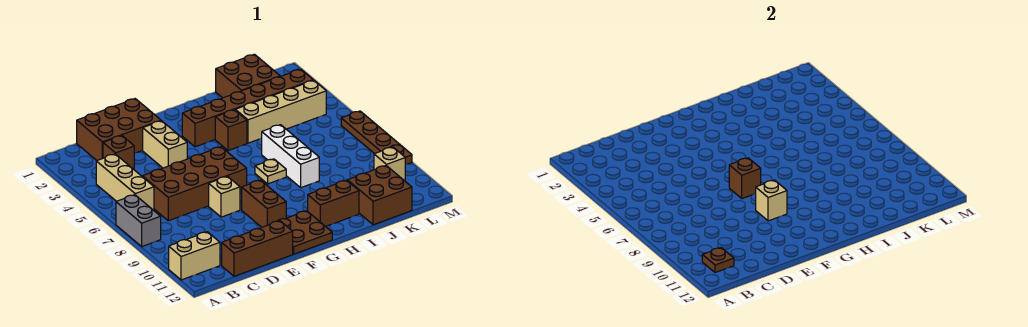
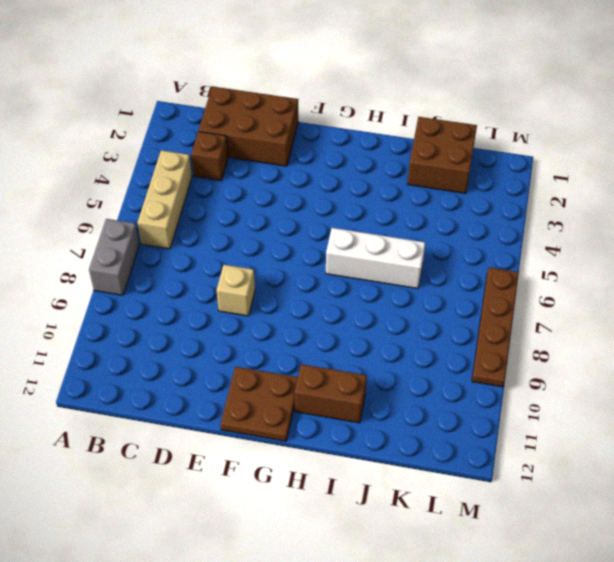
white brick H6:J6 level 1 -> white brick I6:I8 level 1
none -> tan brick A11:B11 level 1
none -> brown brick C6:F7 level 1
none -> brown brick C12:E12 level 1

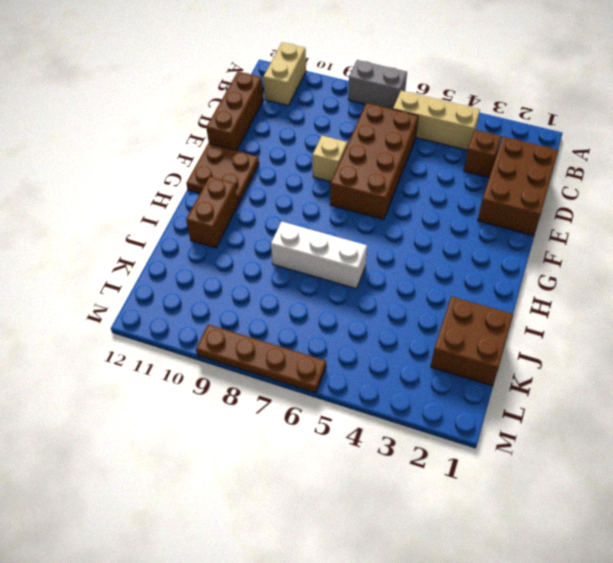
none -> tan brick E3:E4 level 1
none -> brown brick F9:F10 level 1
none -> brown brick G3:L3 level 1

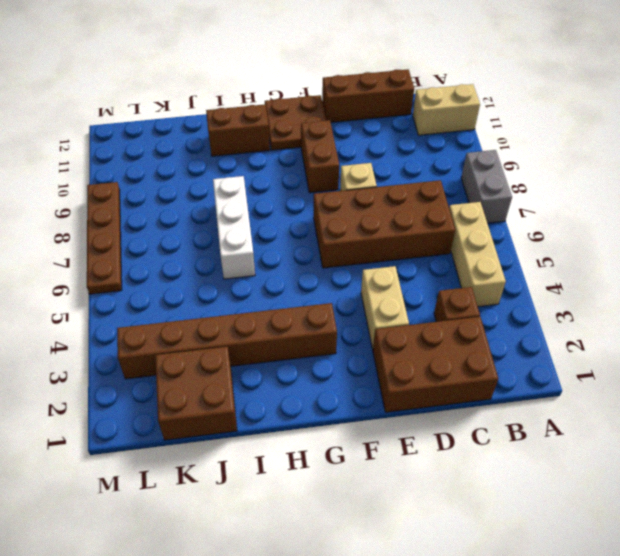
none -> brown brick H4 level 1
none -> tan plate H7 level 1
none -> tan brick I4:L4 level 1

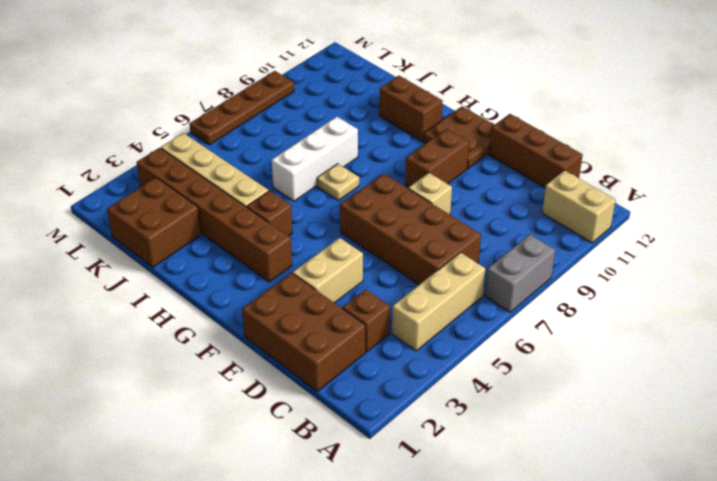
none -> brown brick J11:K12 level 1
none -> tan brick L10 level 1
none -> brown plate B11 level 2

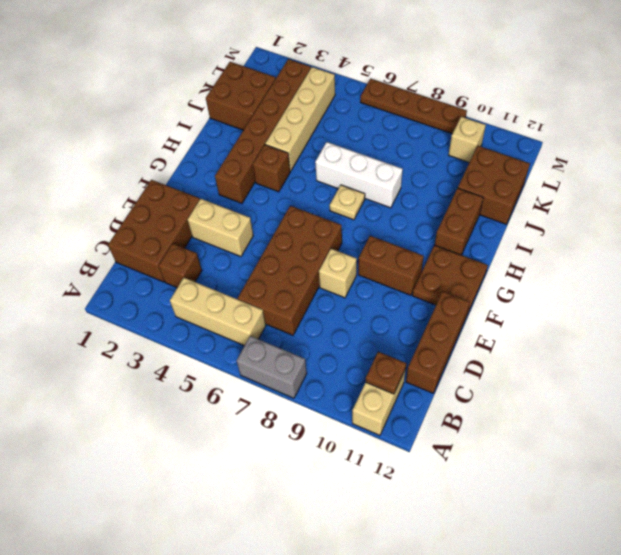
none -> brown brick F7 level 2
none -> tan brick F9 level 2

